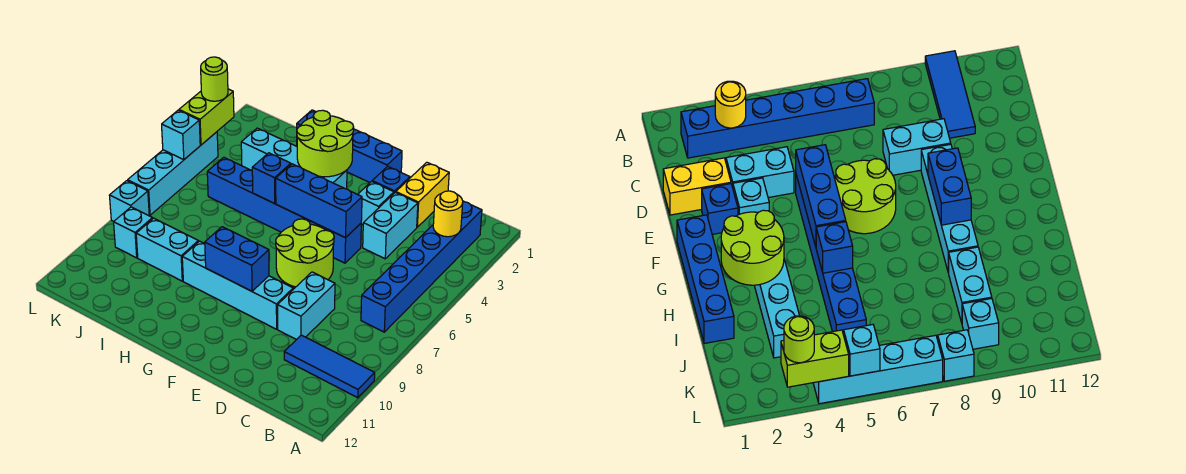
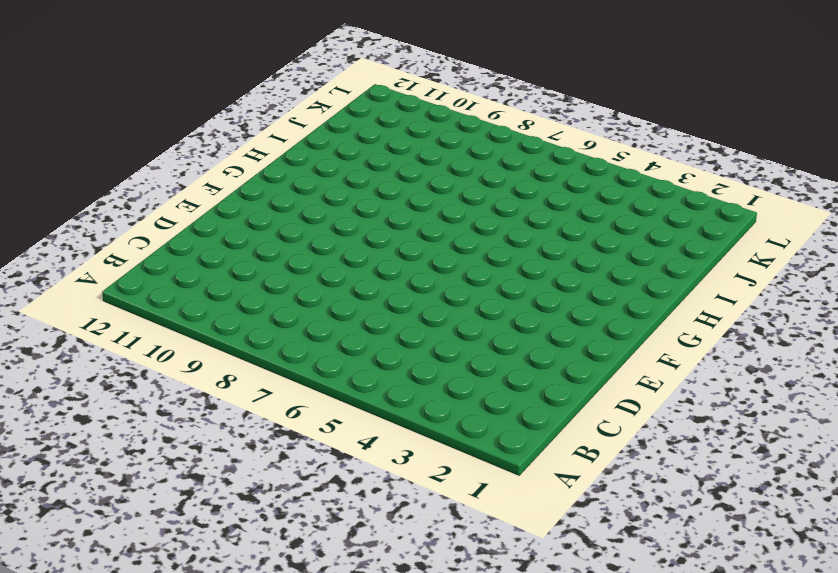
none -> blue tile A10:C10 level 1
none -> blue brick B2:B7 level 1
none -> yellow brick D1:D2 level 1

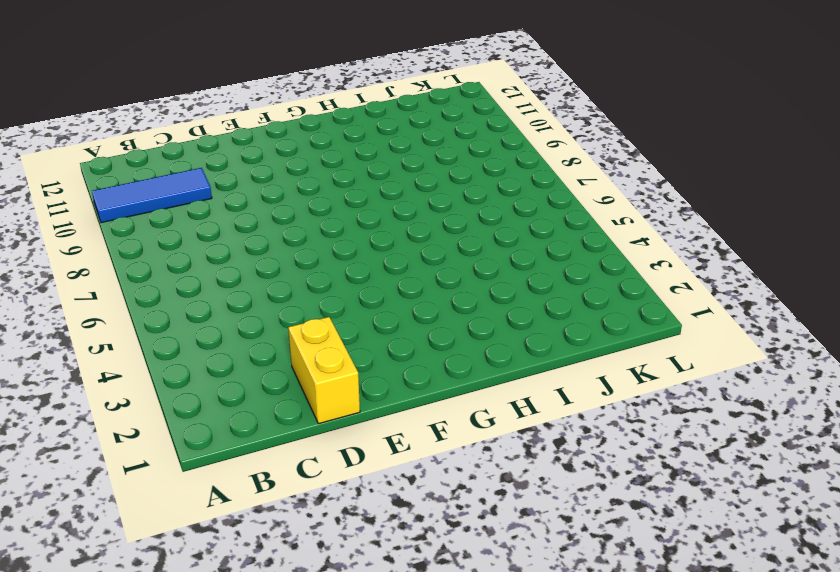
none -> blue brick B2:B7 level 1
none -> cyan brick D3:D4 level 1
none -> cyan brick D8:D9 level 1

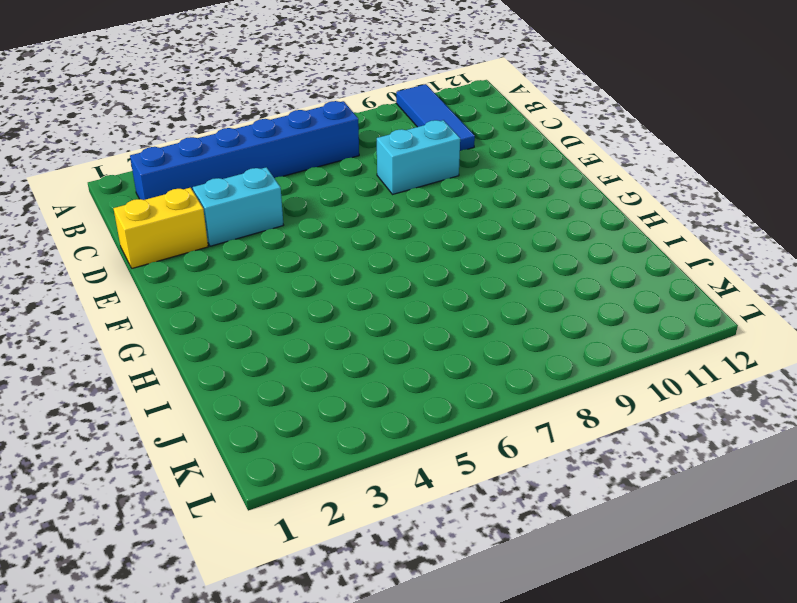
none -> blue brick E2 level 1
none -> cyan brick E3 level 1
none -> blue brick E5:J5 level 1

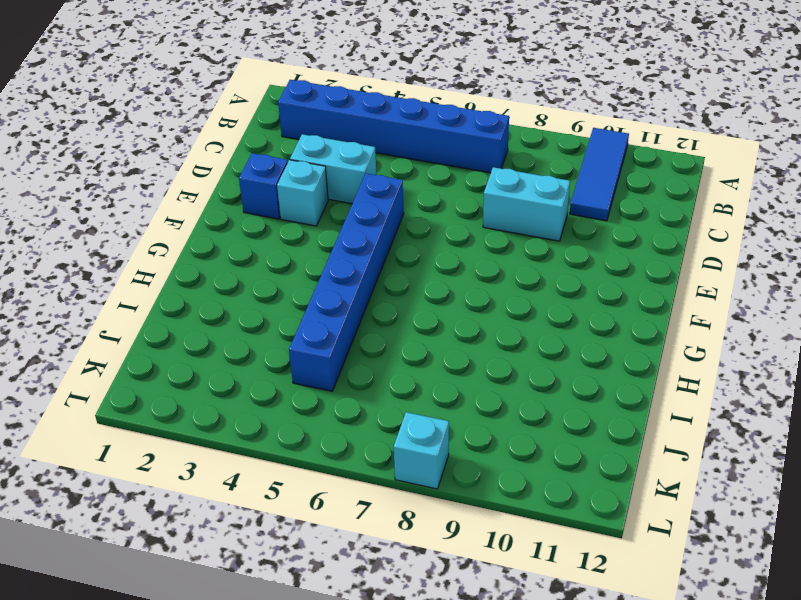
none -> yellow brick D1:D2 level 1
none -> lime round brick E6:F7 level 1
none -> cyan brick E9:H9 level 1

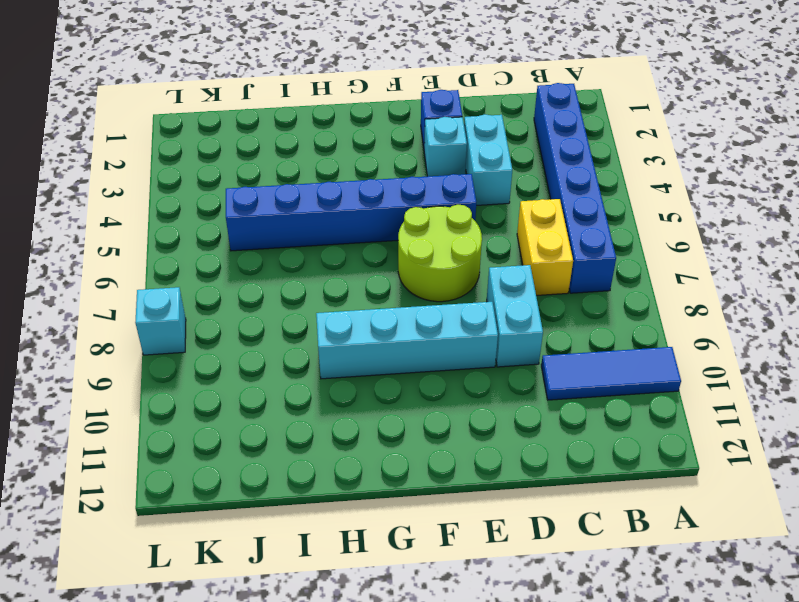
yellow brick C6:C7 level 1 -> yellow brick D1:D2 level 1
none -> blue brick F1:I1 level 1
none -> cyan brick G3:J3 level 1
none -> cyan brick I9:J9 level 1

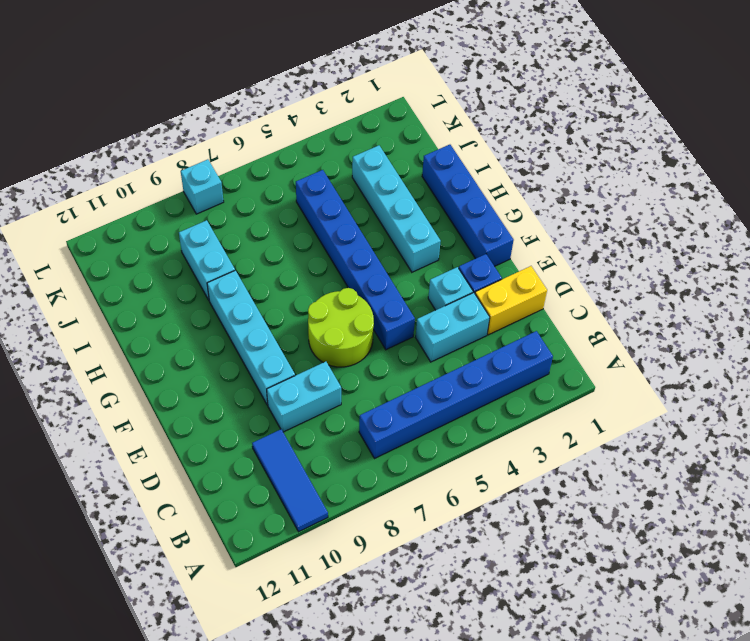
none -> cyan brick K9 level 1
none -> cyan brick L4:L7 level 1
none -> yellow round brick B3 level 2

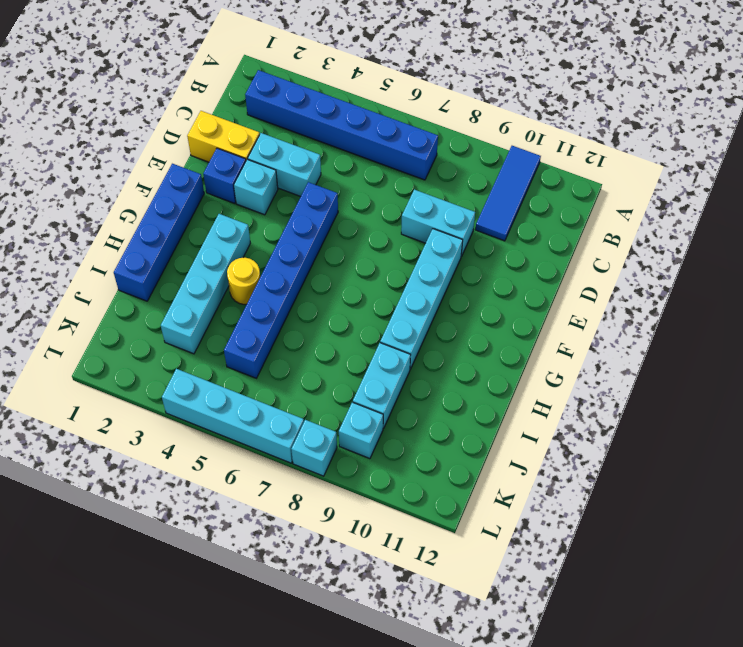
yellow round brick H4 level 1 -> yellow round brick B3 level 2
none -> lime round brick E6:F7 level 1
none -> blue brick E5:G5 level 2
none -> blue brick F9:G9 level 2

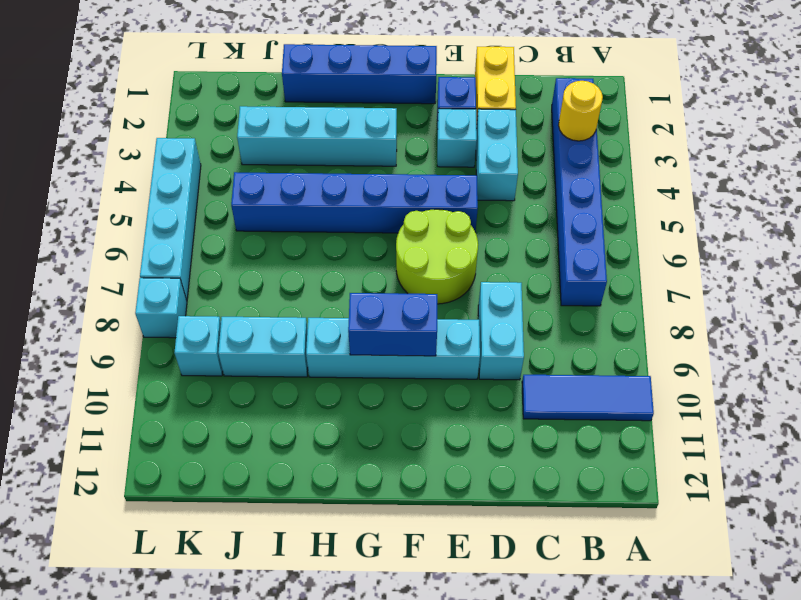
none -> blue brick E5:G5 level 2
none -> lime round brick G2:H3 level 2
none -> blue brick H5 level 2

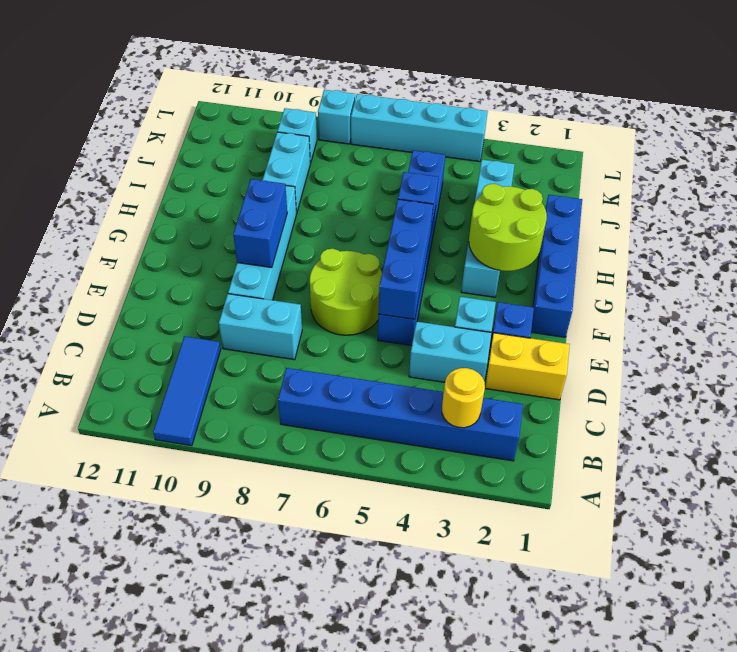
none -> lime brick L3:L4 level 2
none -> cyan brick L5 level 2
none -> lime round brick L3 level 3

